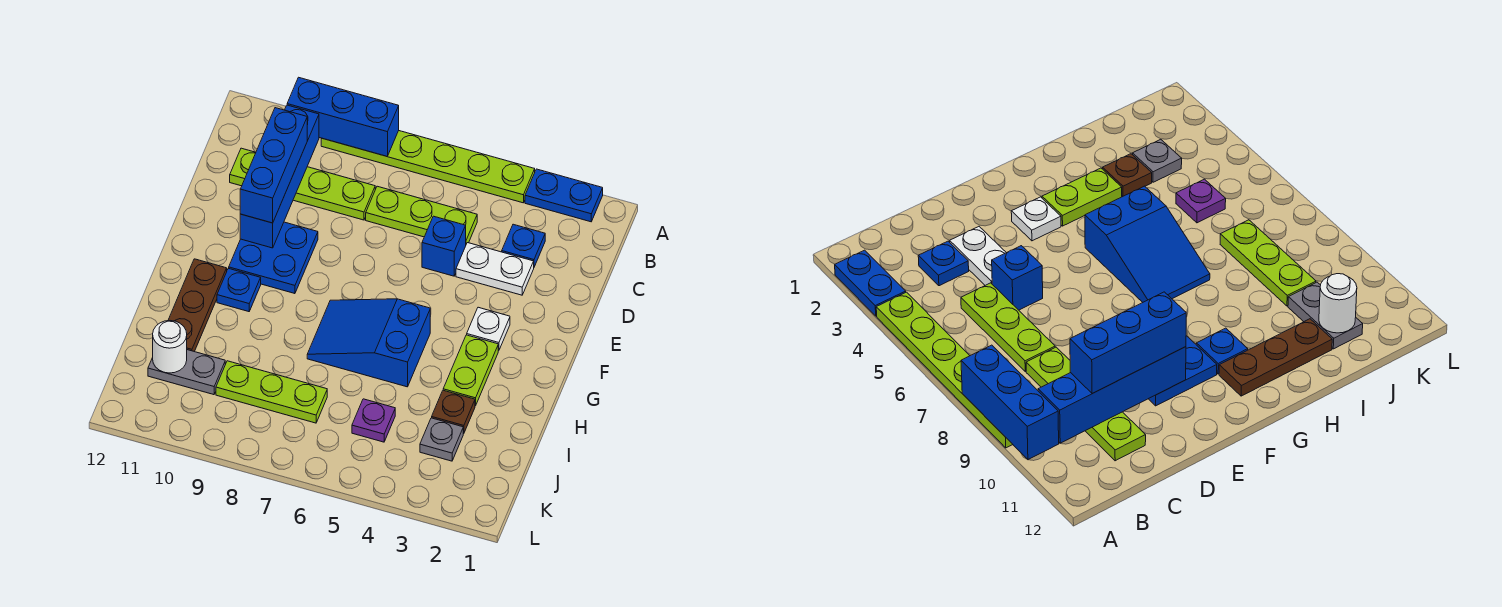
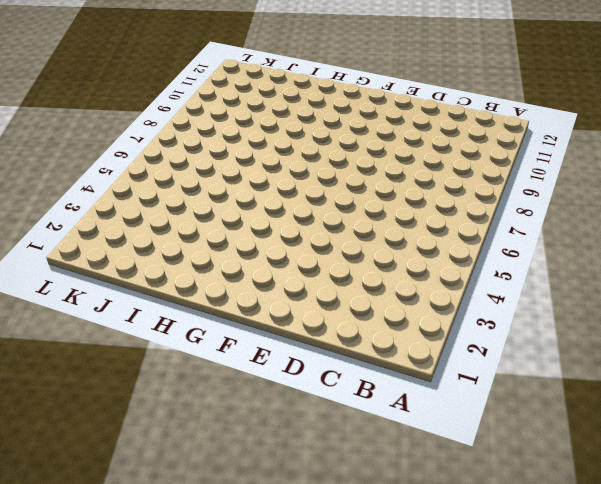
none -> blue plate A2:A3 level 1
none -> lime plate A4:A9 level 1
none -> blue plate C3 level 1

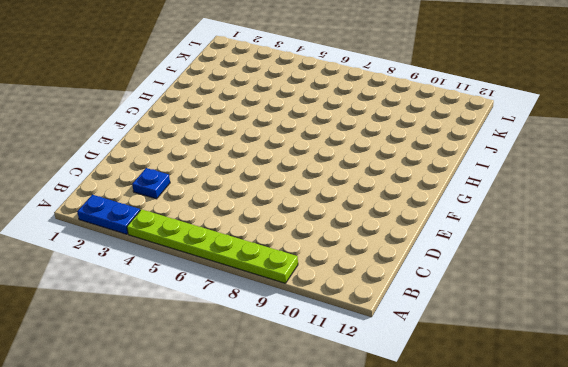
none -> lime plate C5:C7 level 1
none -> lime plate C8:C11 level 1
none -> white plate D3:D4 level 1

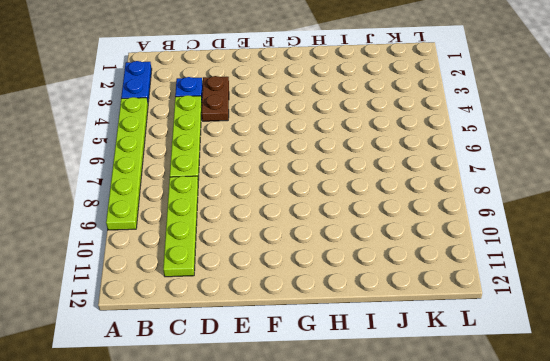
lime plate C4:C7 level 1 -> lime plate C5:C7 level 1
brown plate D3:D4 level 1 -> white plate D3:D4 level 1
none -> blue brick D5 level 1
none -> blue plate E9:F10 level 1
none -> white plate F3 level 1

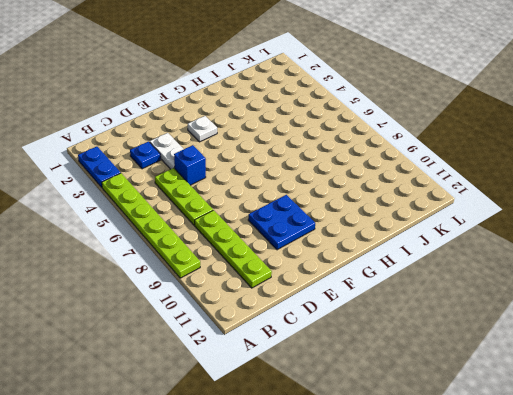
none -> lime plate G3:H3 level 1
none -> blue slope G5:H7 level 1 top 5
none -> blue plate G10 level 1

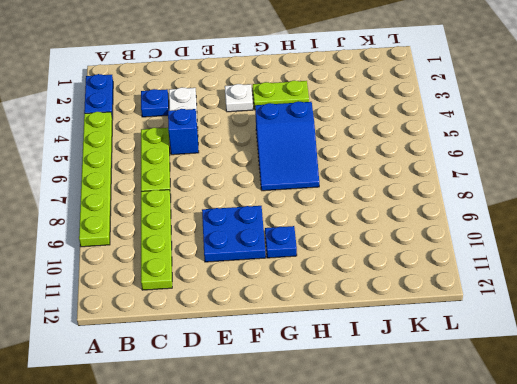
none -> brown plate G11:I11 level 1
none -> brown plate I3 level 1
none -> grey plate J3 level 1

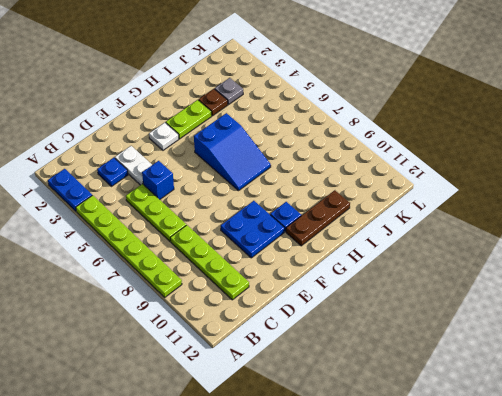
none -> purple plate J5 level 1
none -> lime plate J7:J9 level 1
none -> grey plate J10:J11 level 1

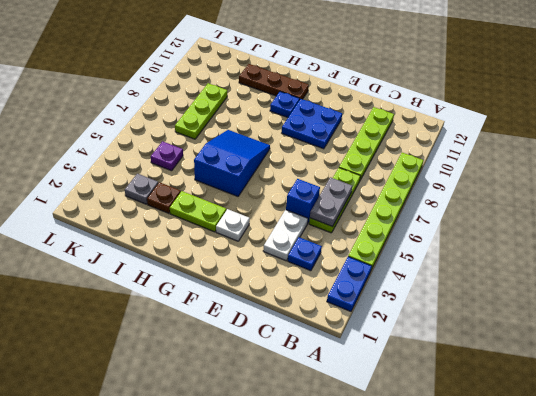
grey plate C5:C6 level 2 -> grey plate J10:J11 level 1
none -> blue brick A8:A10 level 2
none -> blue brick B10:E10 level 2
none -> white round brick J11 level 2

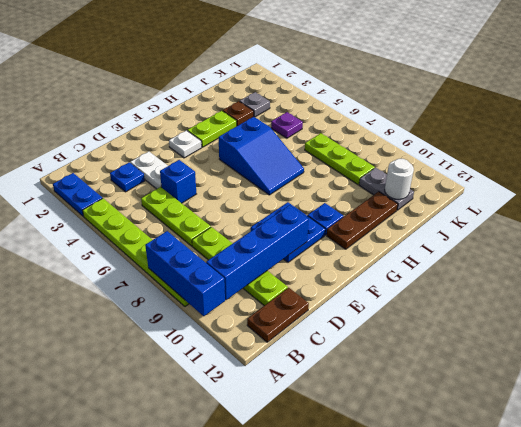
brown plate B12:C12 level 1 -> none
none -> blue brick C10:E10 level 3

